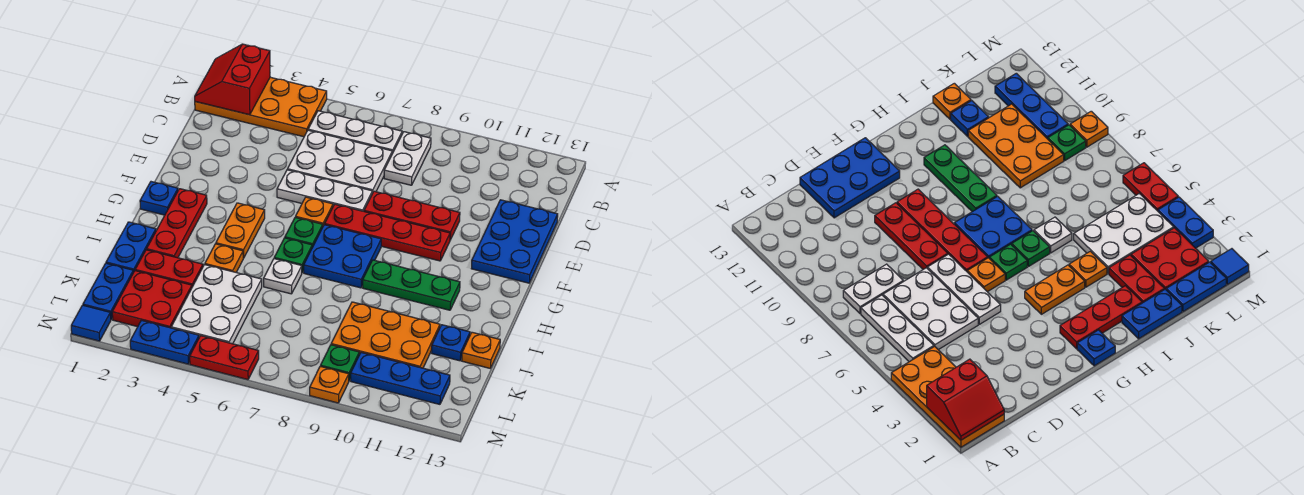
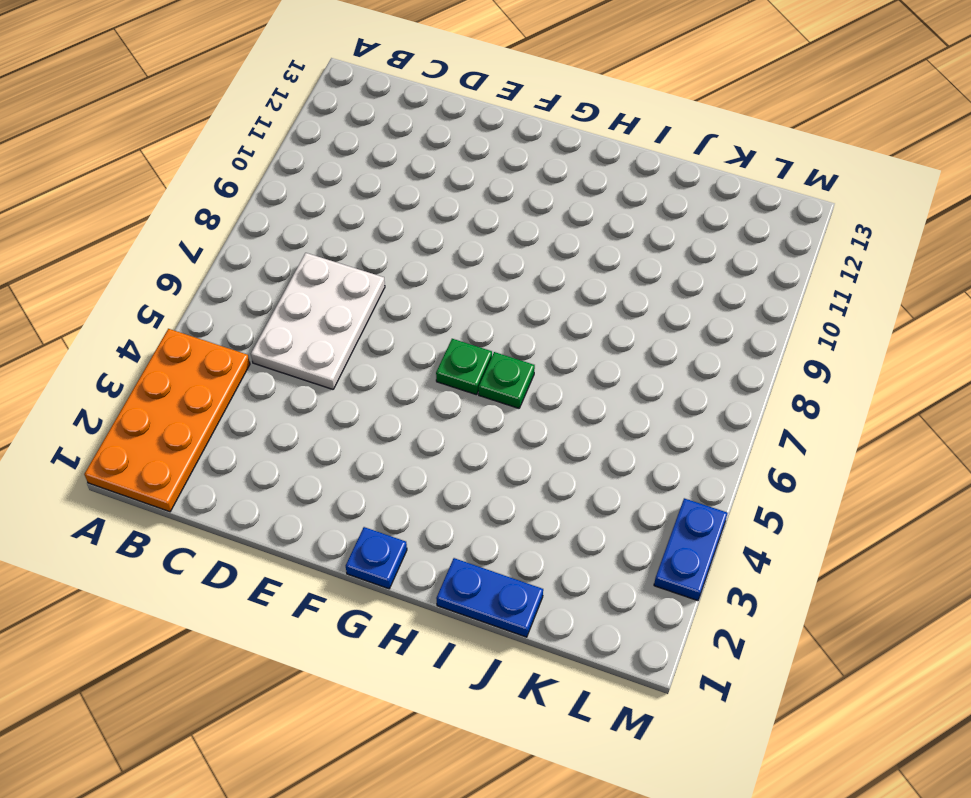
none -> white plate B5:B7 level 1
none -> white plate B8:C8 level 1
none -> blue plate D12:F13 level 1
none -> white plate E5:E7 level 1

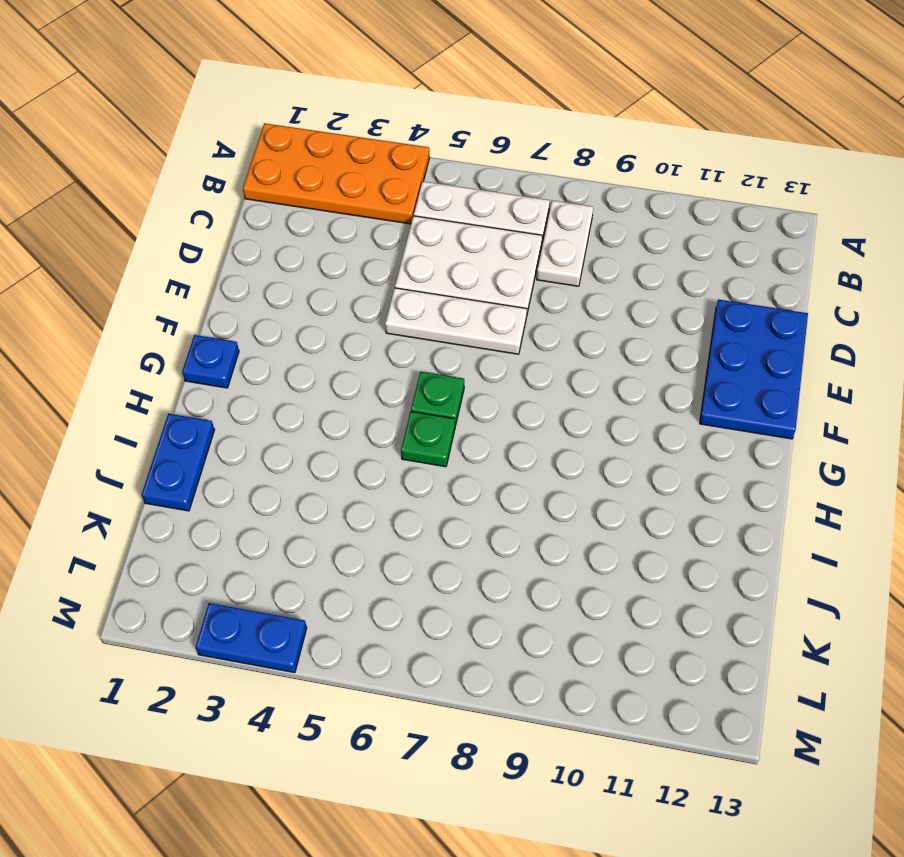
none -> red plate E8:E10 level 1
none -> orange plate F6 level 1
none -> red plate F7:F10 level 1
none -> red plate G2:I2 level 1

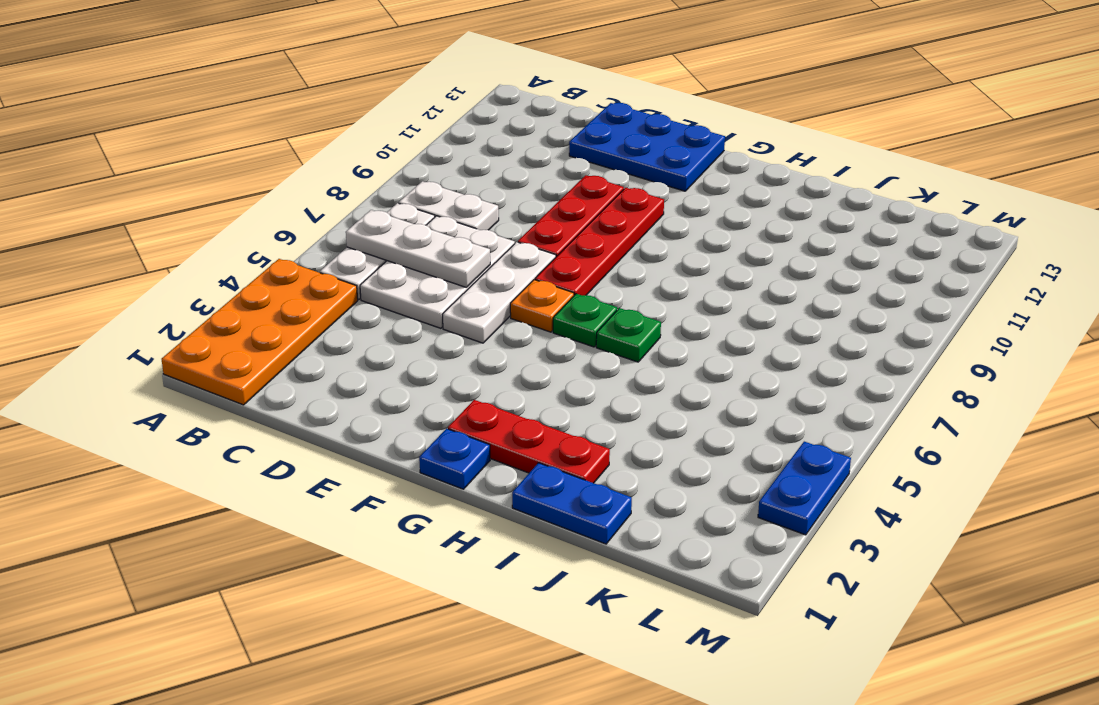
white plate B6:D6 level 2 -> none
none -> orange plate G4:H4 level 1
none -> blue plate G7:H8 level 1
none -> green plate H9:H11 level 1
none -> orange plate I4 level 1

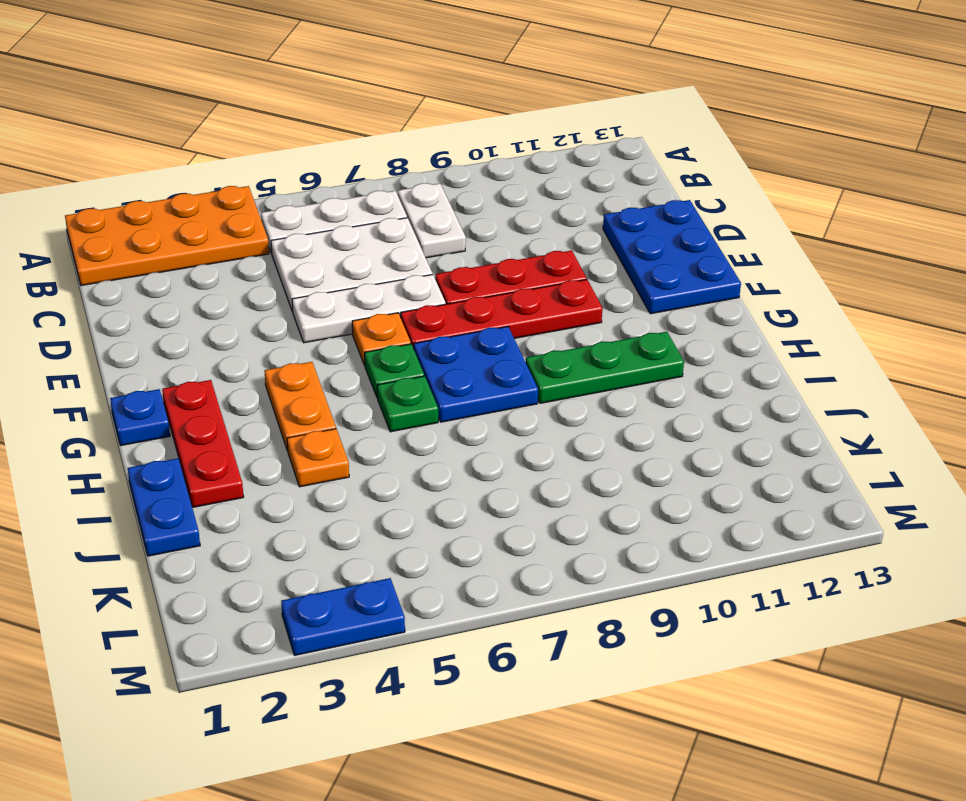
none -> white plate I6 level 1
none -> red plate J2:J3 level 1
none -> white plate J4:L5 level 1
none -> orange plate J9:K11 level 1

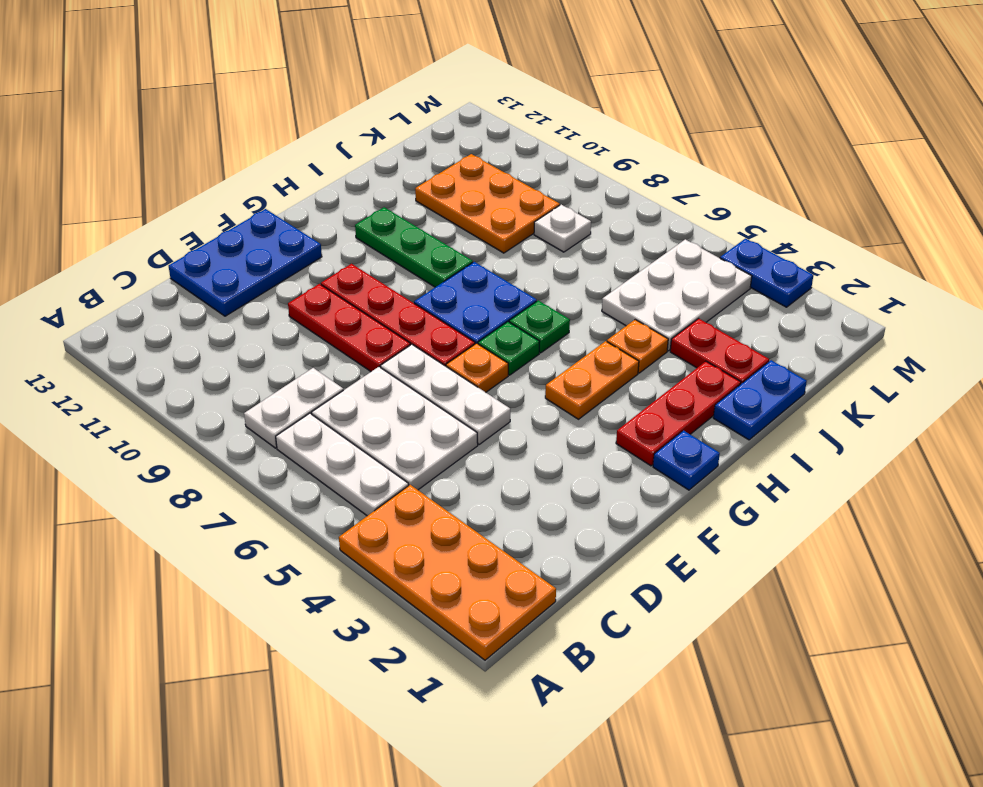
white plate K8 level 1 -> white plate I6 level 1
none -> blue plate J12 level 1
none -> orange plate J13 level 1
none -> blue plate K1:L1 level 1
none -> red plate K2:L3 level 1

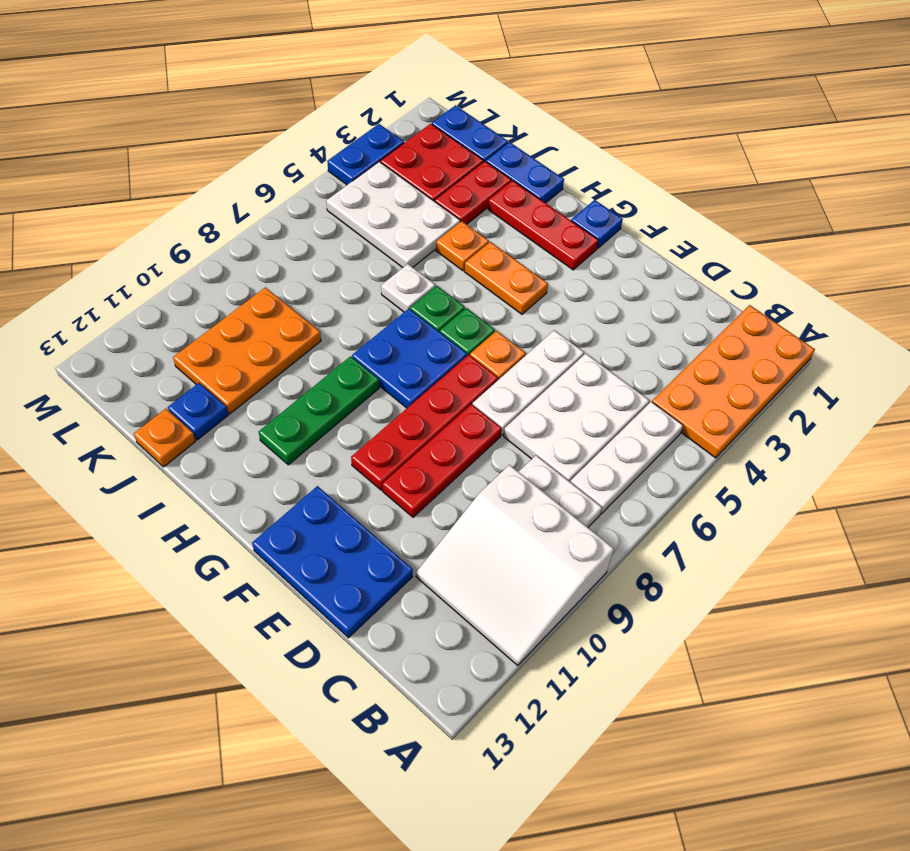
white slope A9:C11 level 1 top 9 -> none
none -> green plate L9 level 1
none -> blue plate L10:L12 level 1
none -> blue tile M1 level 1
none -> red plate M5:M6 level 1

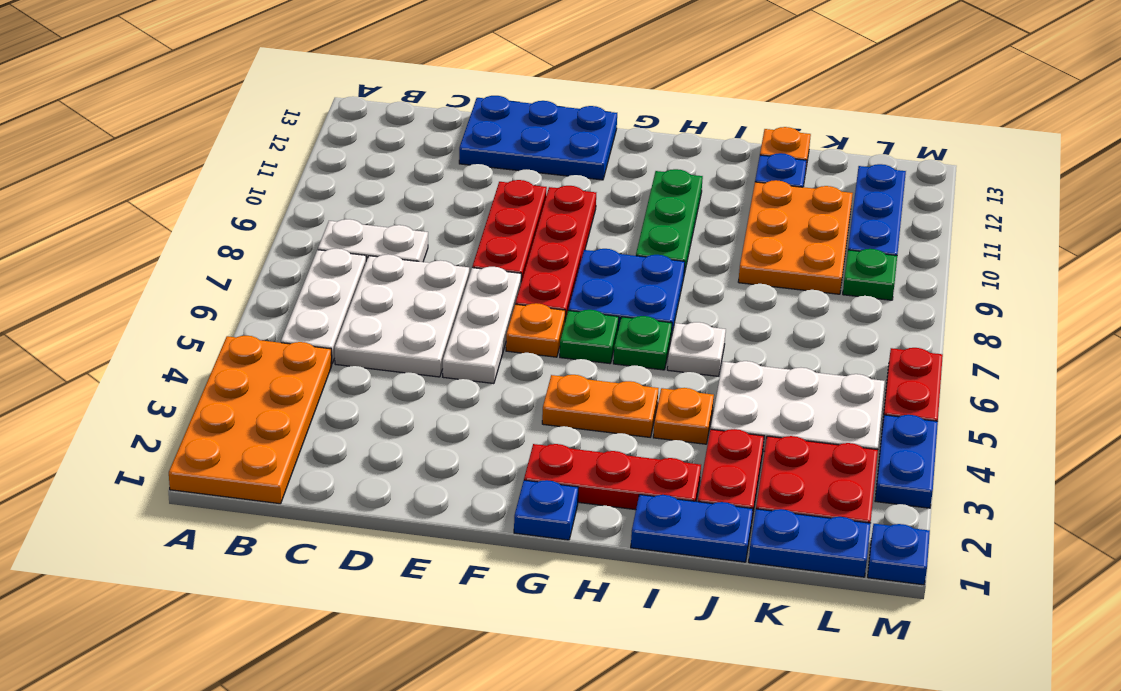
blue plate M1 level 1 -> blue tile M1 level 1
none -> orange plate M9 level 1
none -> red slope A1:B2 level 2 top 2

